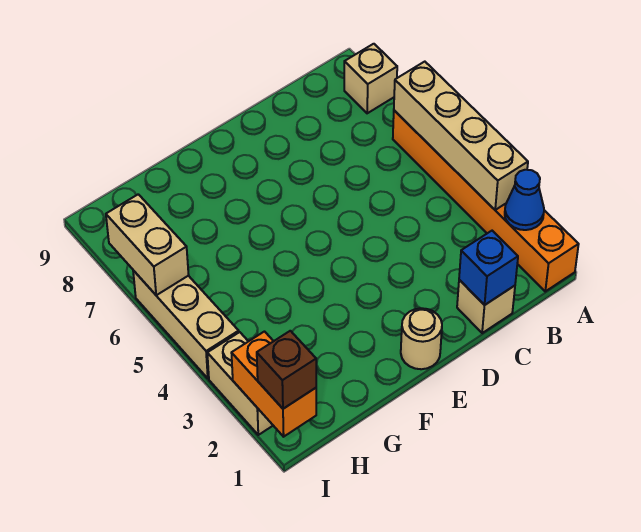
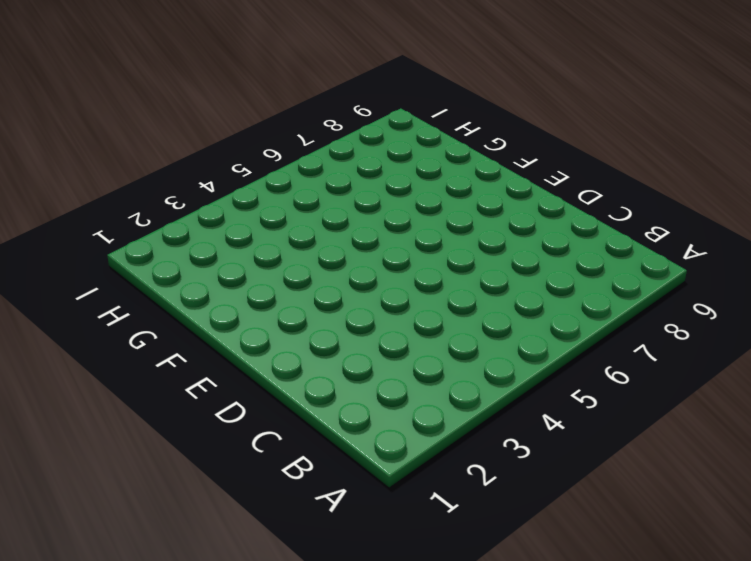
none -> orange brick A1:A6 level 1
none -> tan brick A8 level 1
none -> tan brick C1 level 1

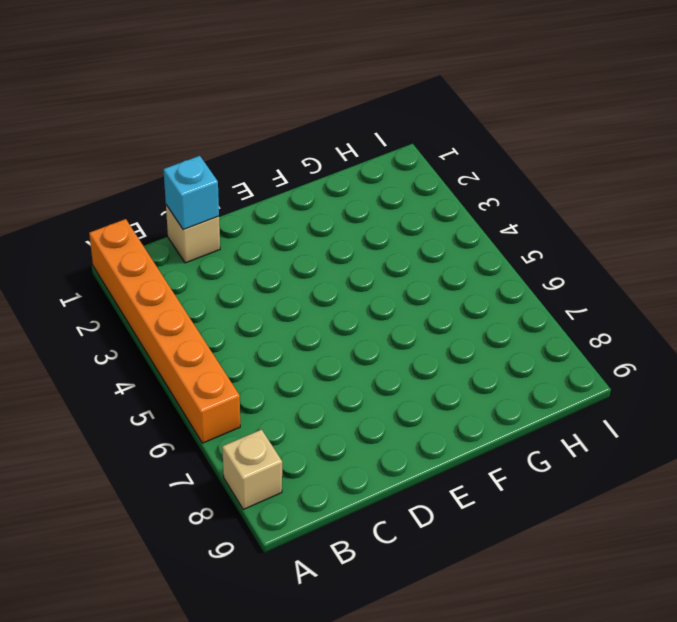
cyan brick C1 level 2 -> blue brick C1 level 2
none -> tan round brick E1 level 1
none -> tan brick I2:I3 level 1
none -> tan brick I4:I6 level 1

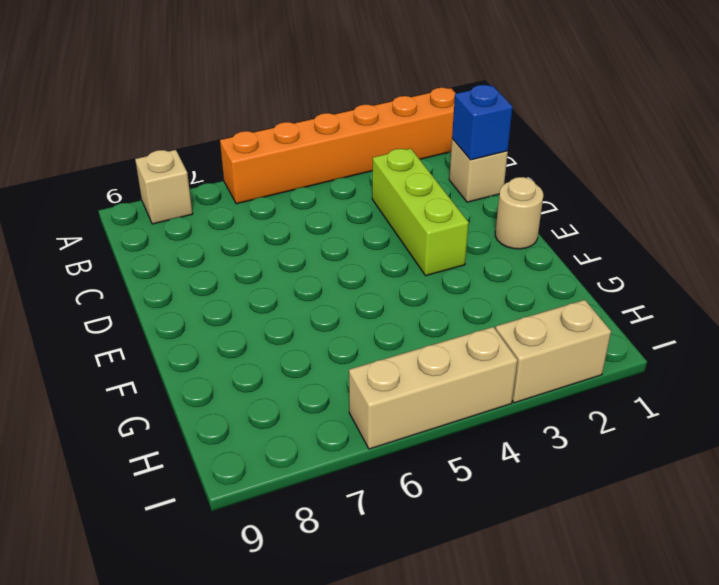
lime brick C3:E3 level 1 -> none
none -> blue cone A2 level 2
none -> tan brick A3:A6 level 2
none -> orange brick I1:I2 level 2

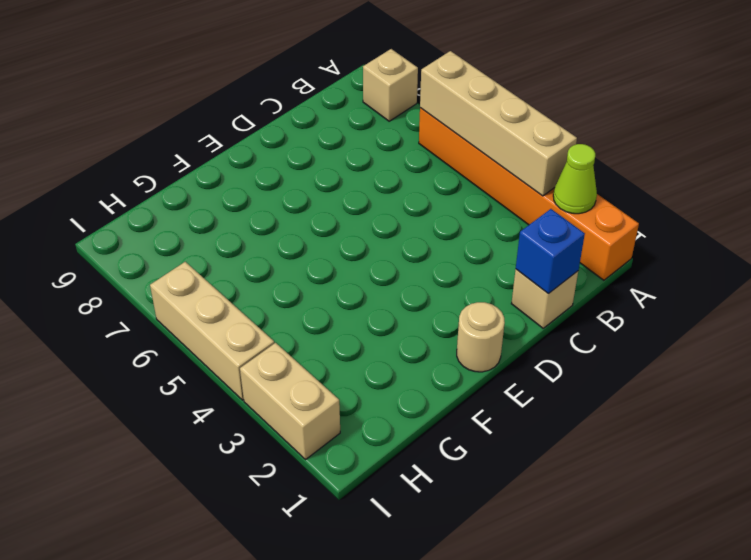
lime cone A2 level 2 -> blue cone A2 level 2
none -> orange brick I1:I2 level 2
none -> tan brick I6:I7 level 2
none -> brown brick I1 level 3

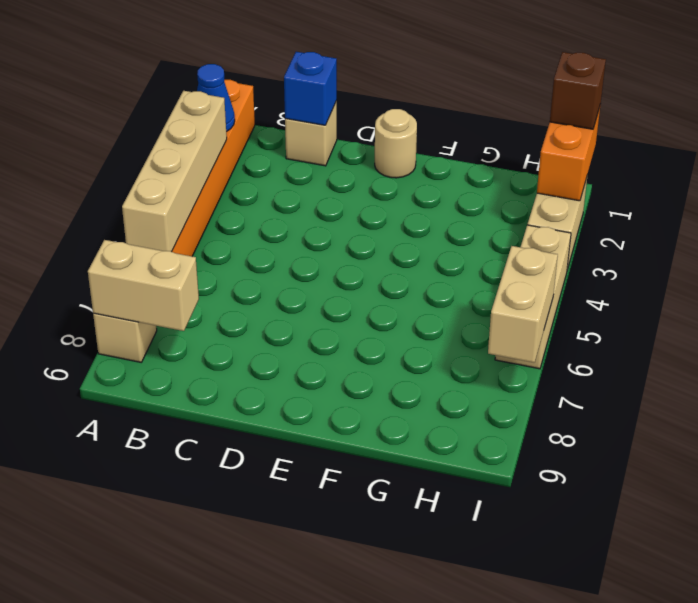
tan brick A8:B8 level 2 -> none

